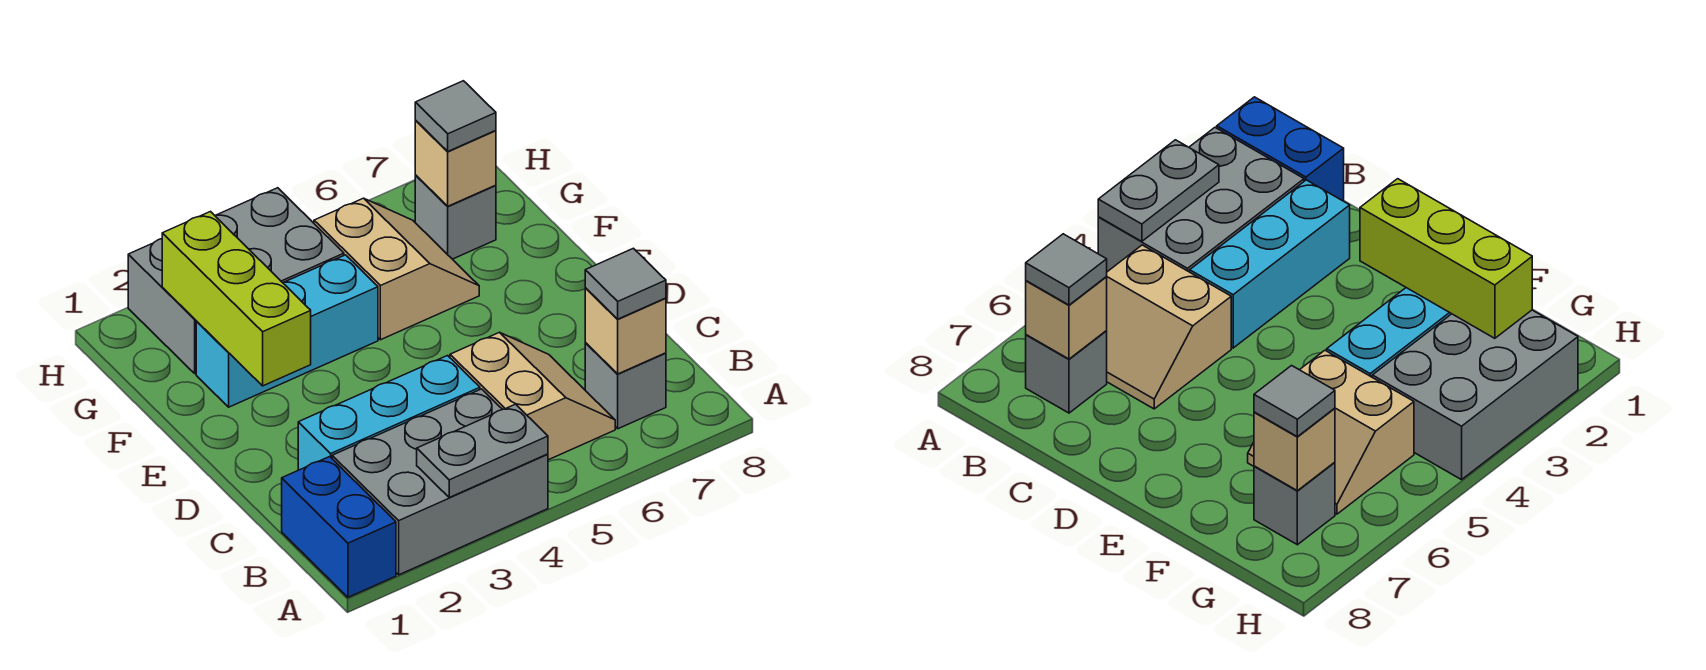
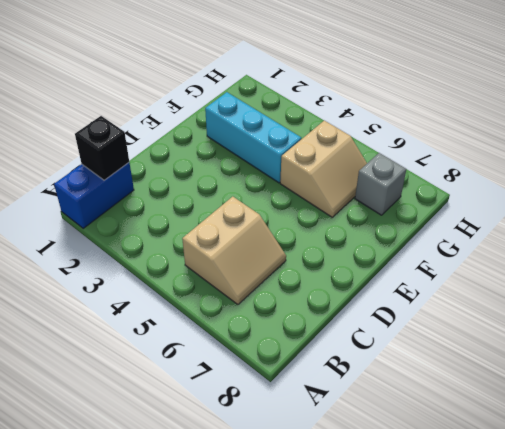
black brick B1 level 2 -> none
none -> grey brick A2:B4 level 1
none -> grey brick B7 level 1
none -> cyan brick C2:C4 level 1

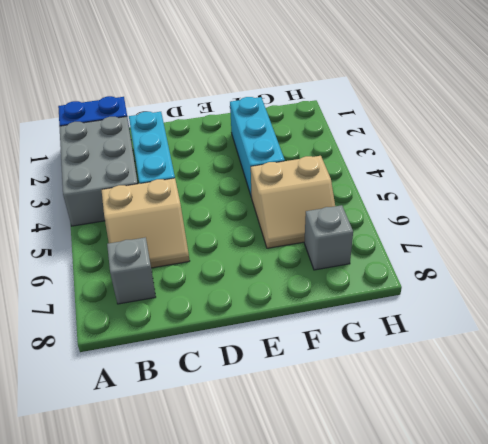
none -> grey brick G2:H4 level 1
none -> grey plate A3:A4 level 2
none -> tan brick B7 level 2

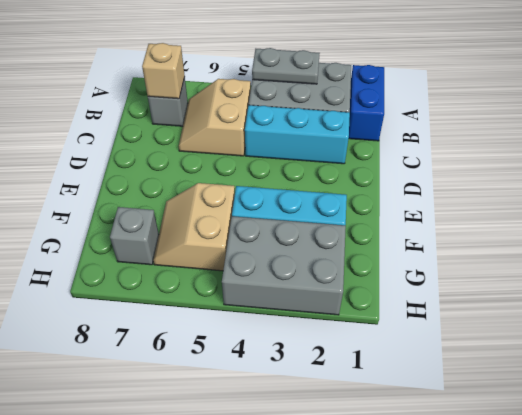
none -> lime brick E2:G2 level 2
none -> tan brick G7 level 2
none -> grey tile B7 level 3

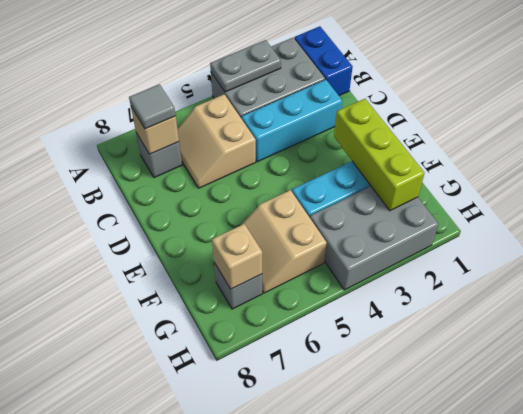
none -> grey tile G7 level 3

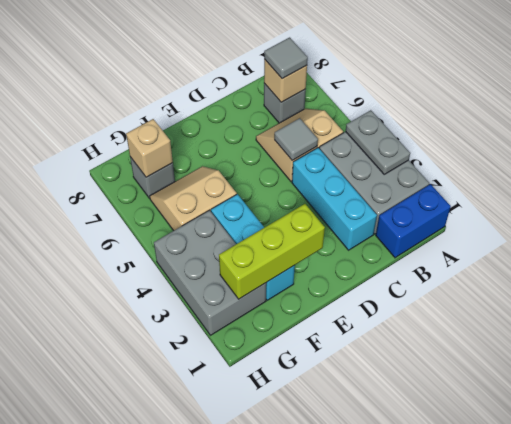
grey tile C5 level 2 -> grey tile G7 level 3

